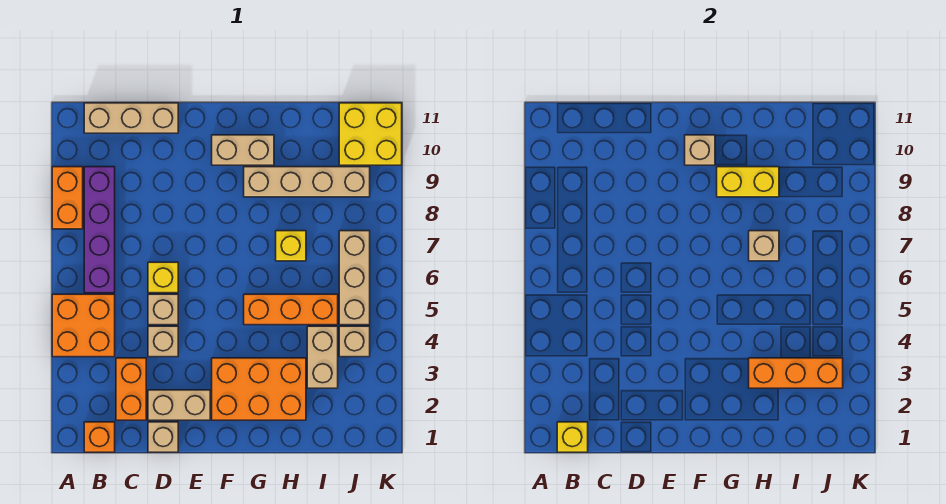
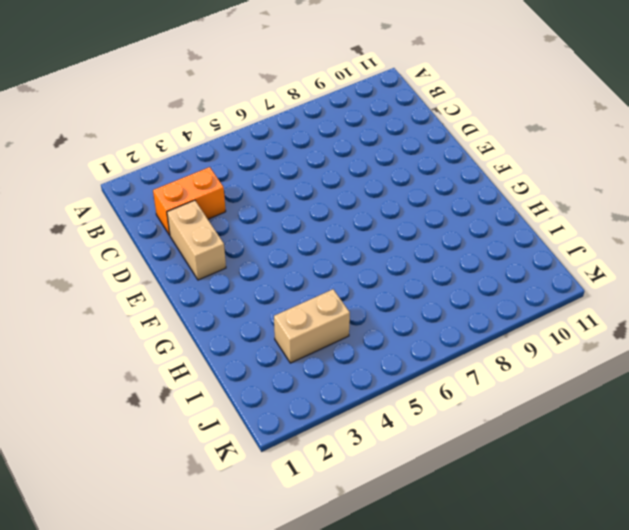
none -> orange brick A4:B5 level 1
none -> orange brick A8:A9 level 1
none -> orange brick B1 level 1

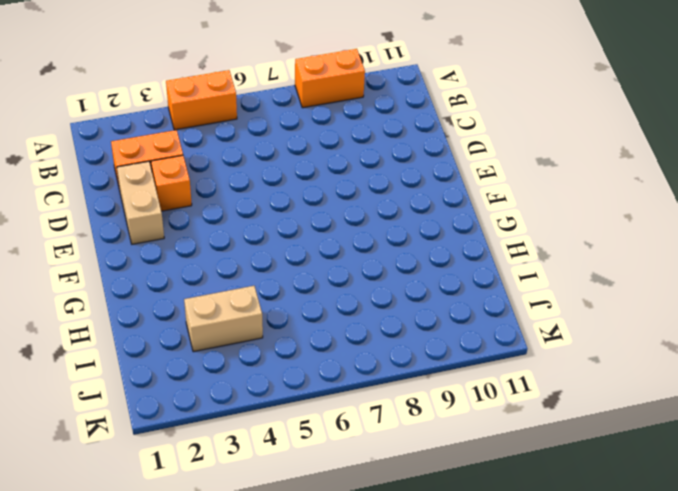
orange brick A4:A5 level 1 -> orange brick A4:B5 level 1
orange brick D3 level 1 -> orange brick B1 level 1
none -> purple brick B6:B9 level 1
none -> tan brick B11:D11 level 1
none -> tan brick D1 level 1

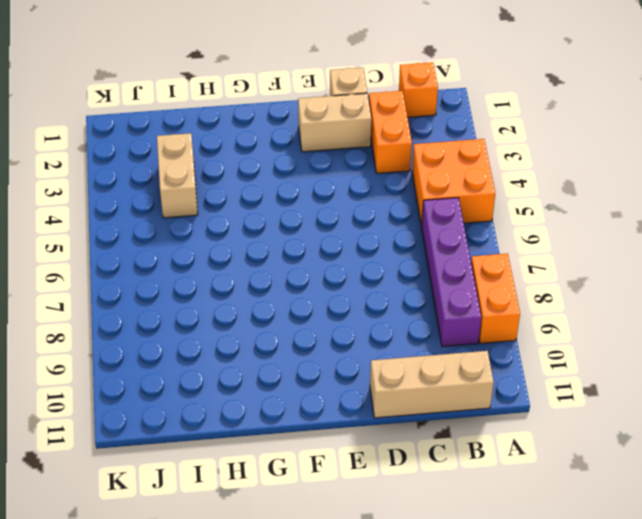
none -> tan brick D4 level 1
none -> tan brick D5 level 1
none -> yellow brick D6 level 1

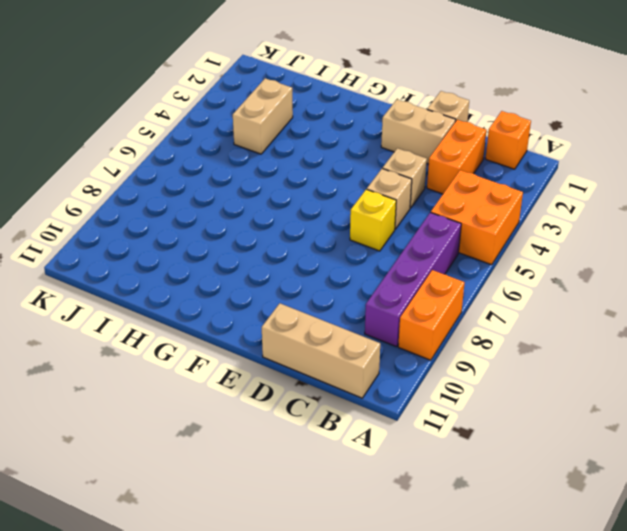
none -> orange brick F2:H3 level 1
none -> tan brick F10:G10 level 1
none -> orange brick G5:I5 level 1

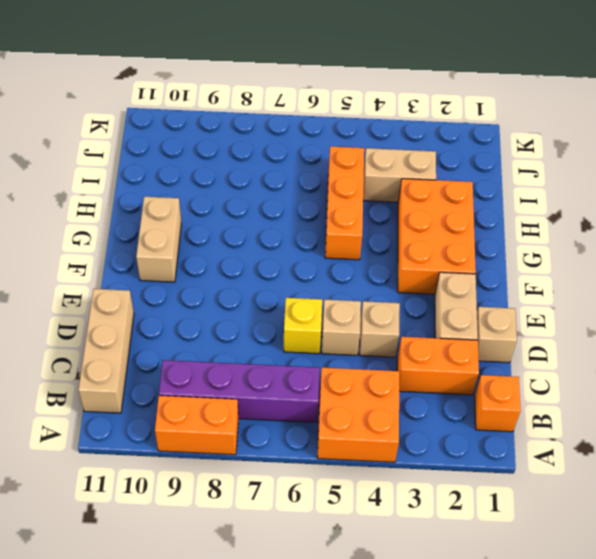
none -> tan brick G9:J9 level 1
none -> yellow brick H7 level 1
none -> tan brick J4 level 1

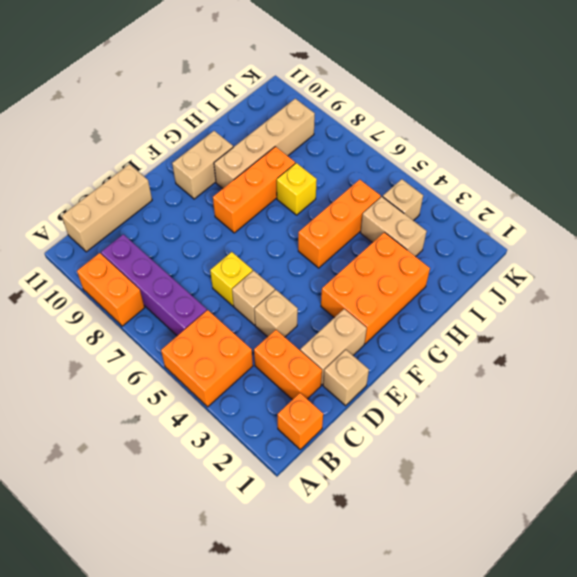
orange brick F8:H8 level 1 -> orange brick H3:J3 level 2
none -> tan brick J5:J7 level 1
none -> yellow brick J10:K11 level 1
none -> yellow brick B1 level 2

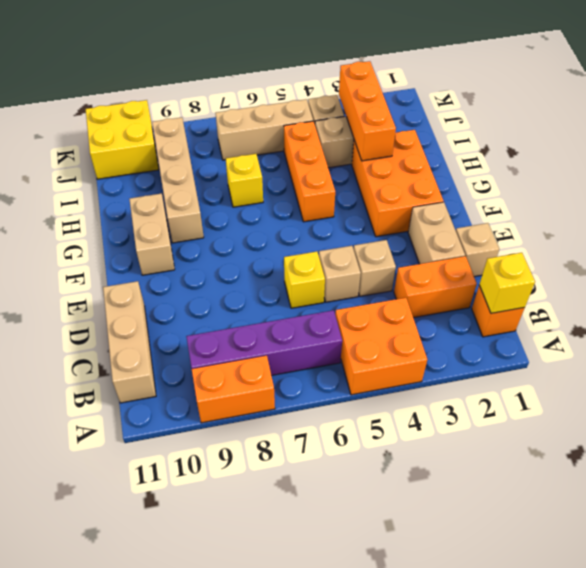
none -> tan brick F10 level 2
none -> yellow brick G9:H9 level 2
none -> tan brick H7 level 2

